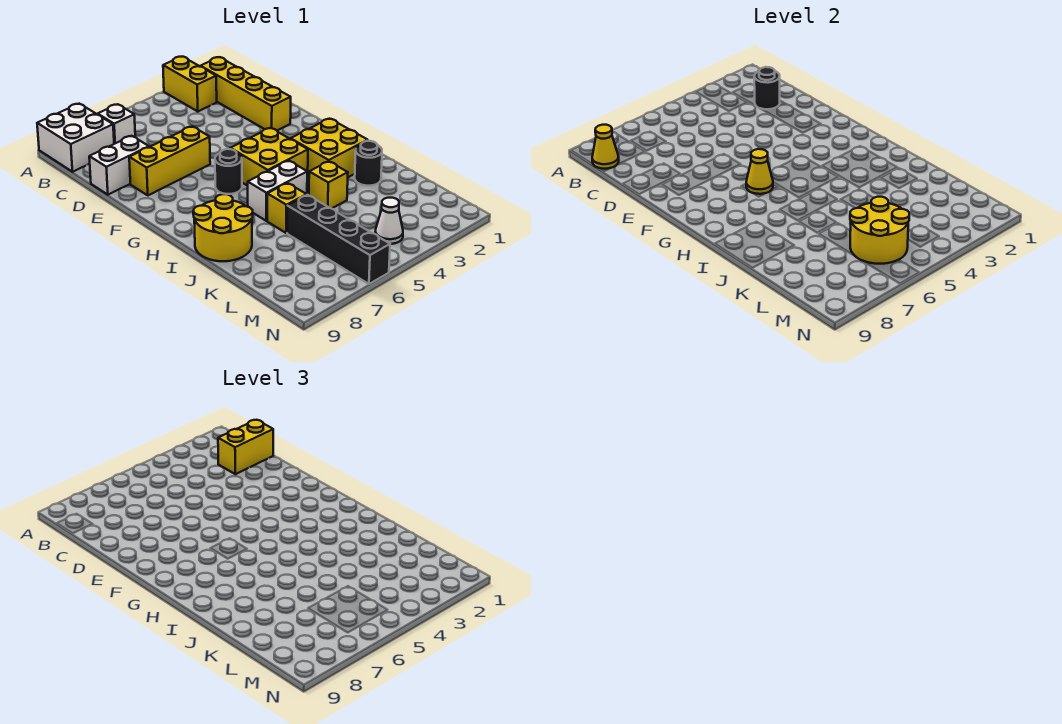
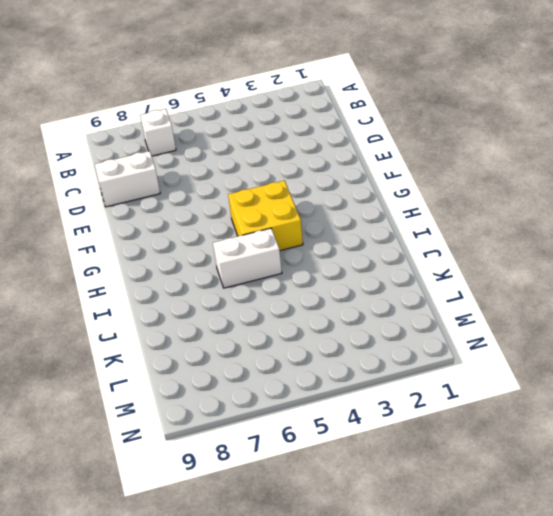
none -> yellow brick A3:B3 level 1
none -> white brick A8:B9 level 1
none -> yellow brick B2:E2 level 1

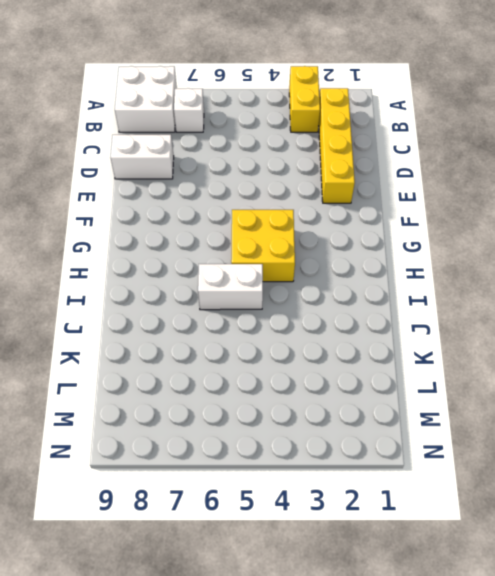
none -> yellow brick E6:E8 level 1
none -> black round brick G6 level 1
none -> yellow brick H2:I3 level 1

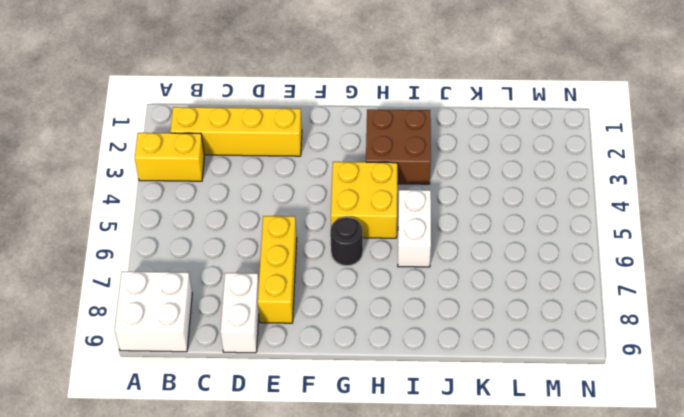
brown brick H2:I3 level 1 -> yellow brick H2:I3 level 1
none -> white brick B7 level 1
none -> yellow round brick I8:J9 level 1
none -> black round brick J2 level 1

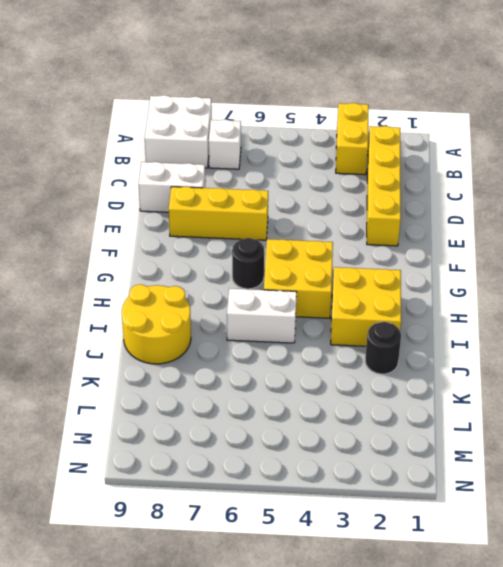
none -> yellow brick J4 level 1
none -> yellow brick J6 level 1
none -> black brick K6:N6 level 1

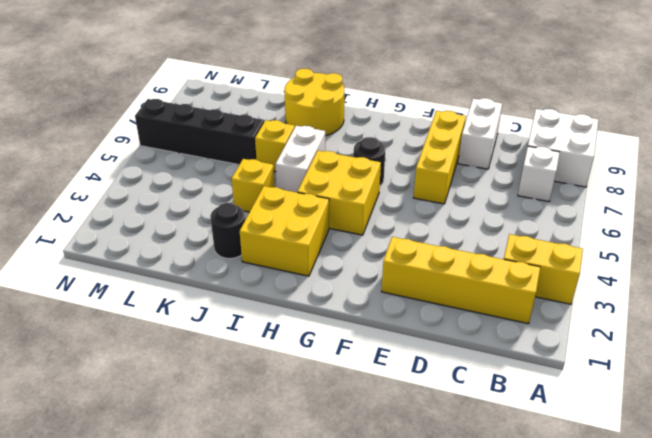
none -> white cone M4 level 1
none -> yellow cone B9 level 2
none -> black round brick C2 level 2

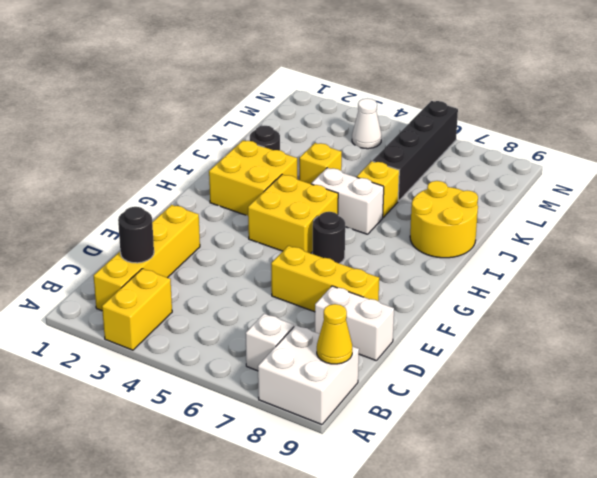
none -> yellow cone G6 level 2
none -> yellow round brick L5:M6 level 2
none -> yellow brick C1:C2 level 3

